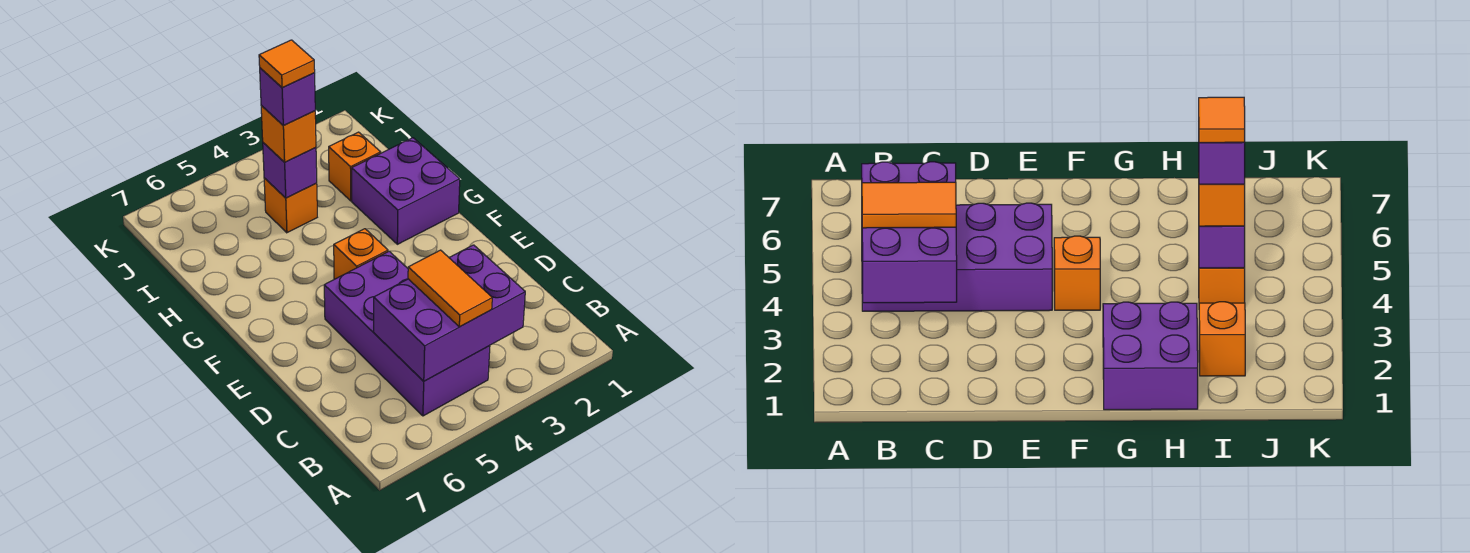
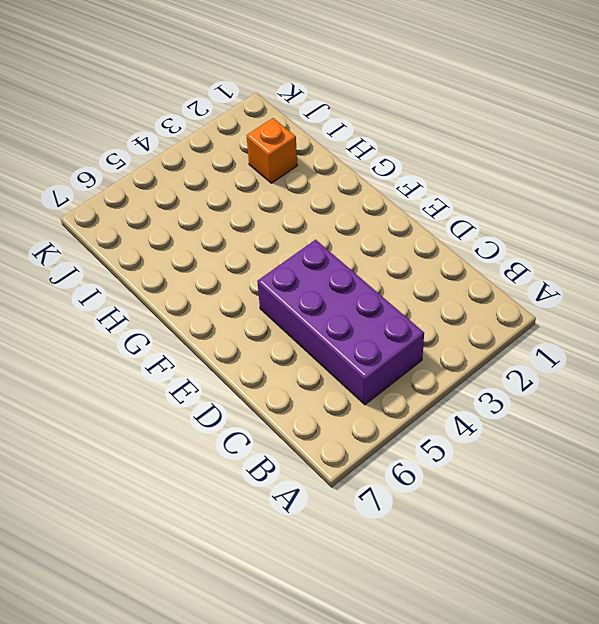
none -> orange brick F4 level 1
none -> purple brick G1:H2 level 1

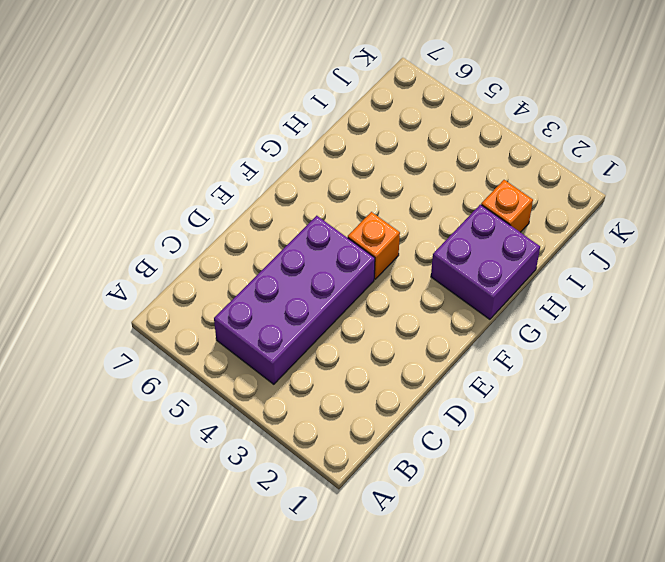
none -> orange brick I4 level 1
none -> purple brick B3:C5 level 2

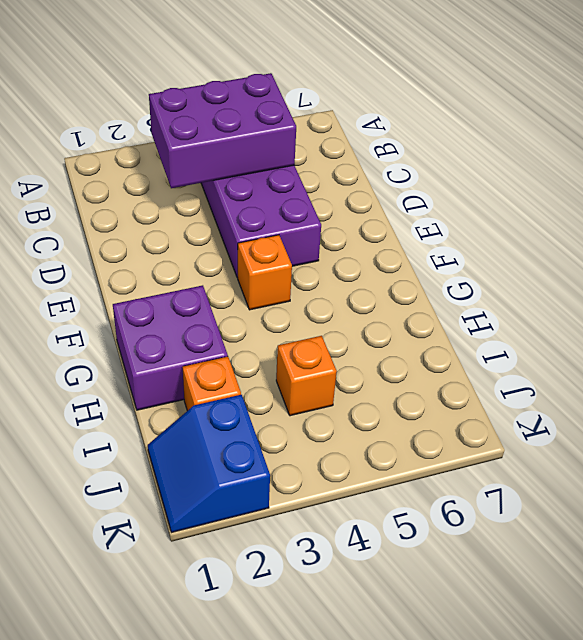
blue slope J1:K2 level 1 top 2 -> none
none -> purple brick I4 level 2
none -> orange tile B4:C4 level 3

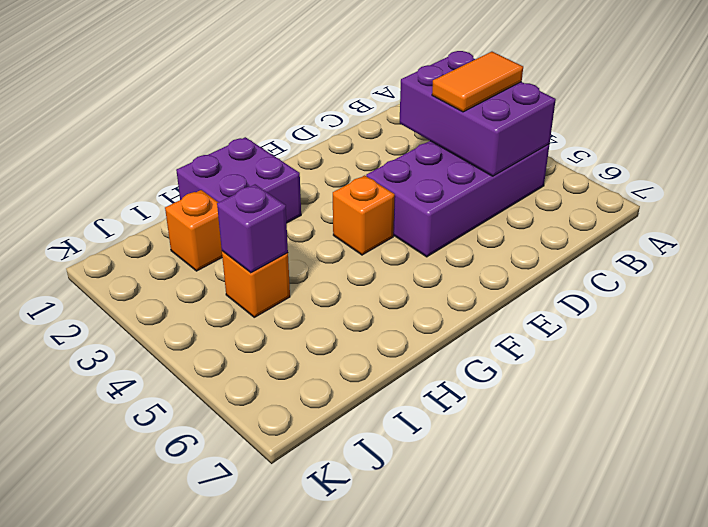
none -> orange brick I4 level 3
none -> purple brick I4 level 4

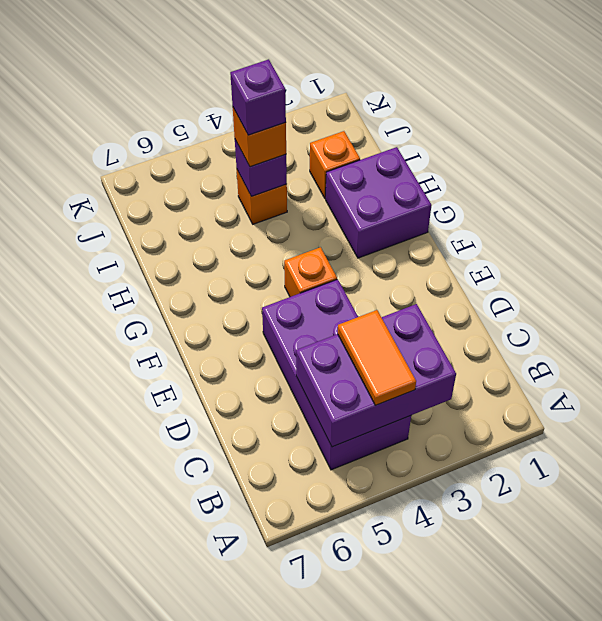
none -> orange tile I4 level 5

